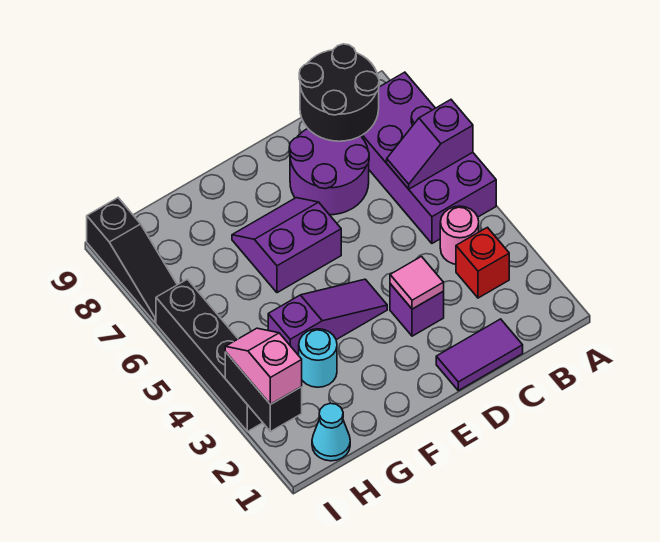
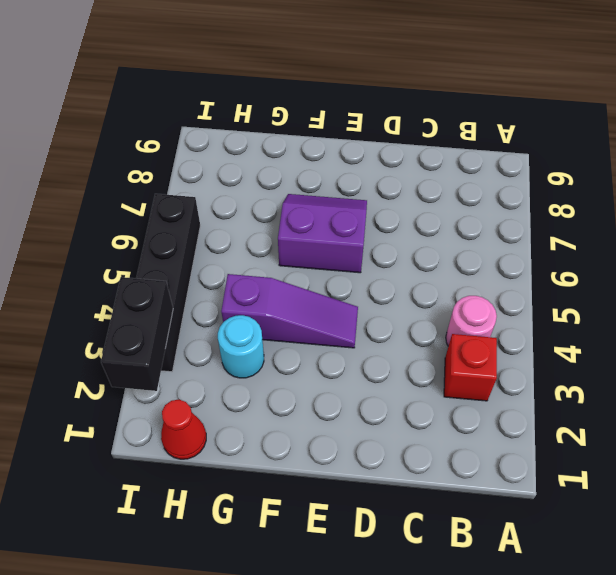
red cone H1 level 1 -> cyan cone H1 level 1
none -> purple brick A5:B8 level 1
none -> purple tile C1:D1 level 1
none -> purple round brick C7:D8 level 1

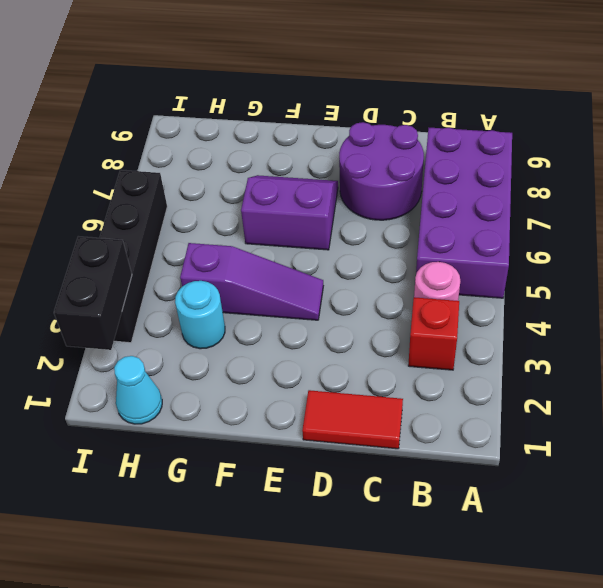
red tile C1:D1 level 1 -> purple tile C1:D1 level 1
none -> purple brick D3 level 1
none -> black slope I7:I9 level 1 top 9
none -> purple slope A6:B6 level 2 top A

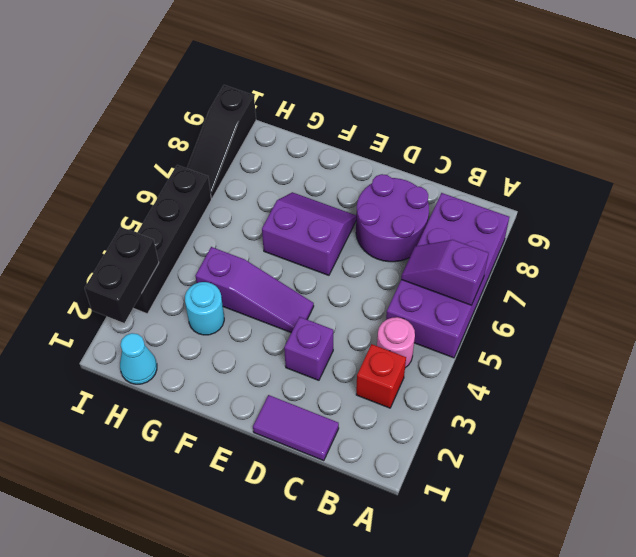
none -> black round brick B8:C9 level 2
none -> pink tile D3 level 2
none -> pink slope I2:I3 level 3 top 2

